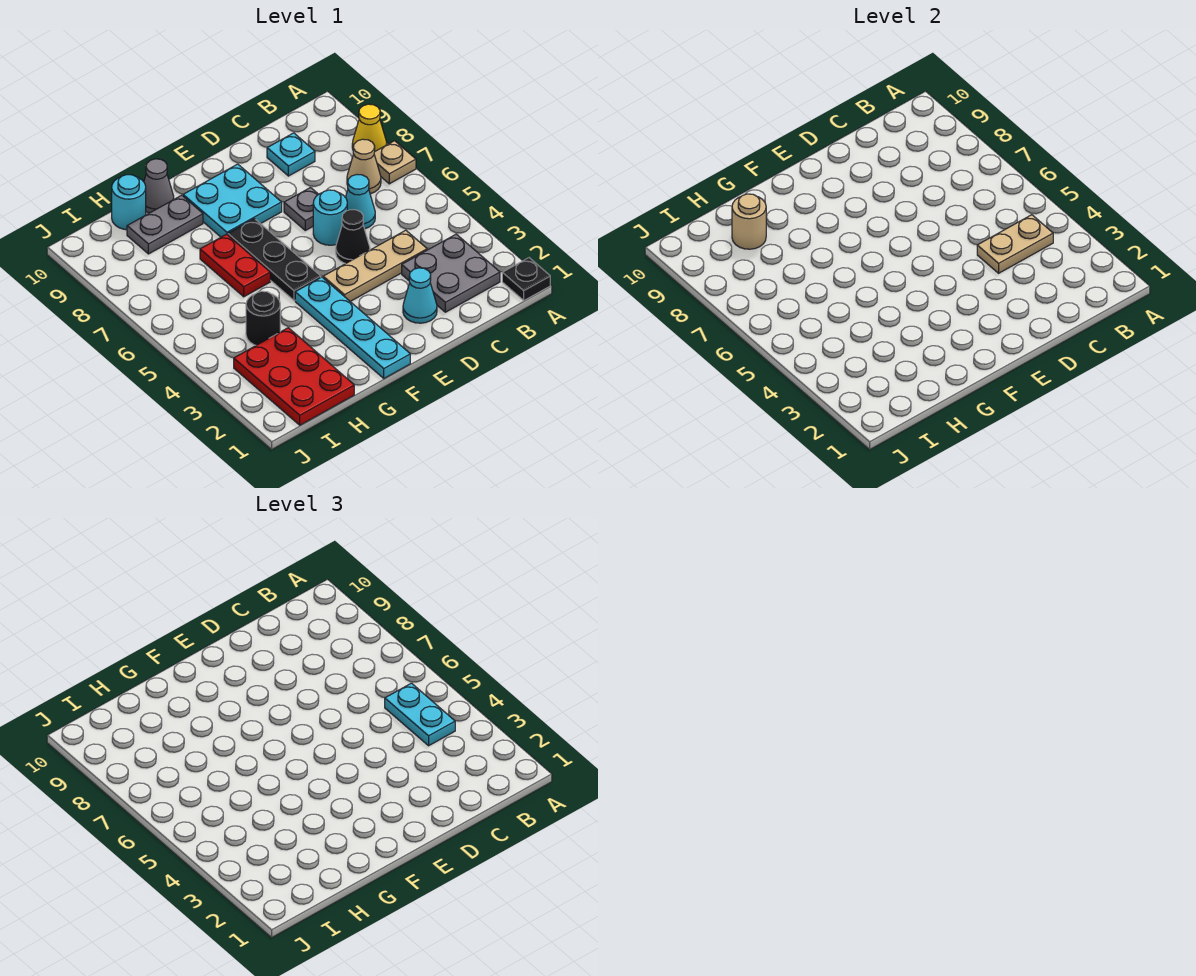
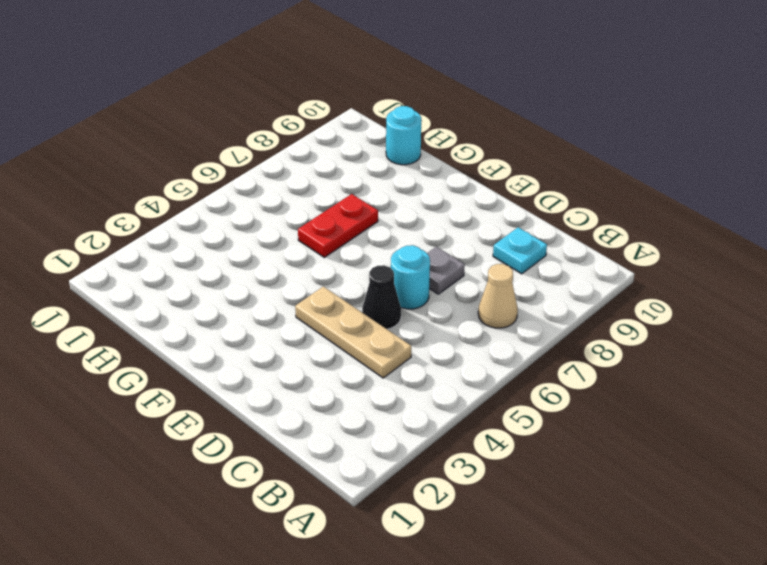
none -> black plate A1 level 1
none -> tan plate A7 level 1
none -> yellow cone A8 level 1

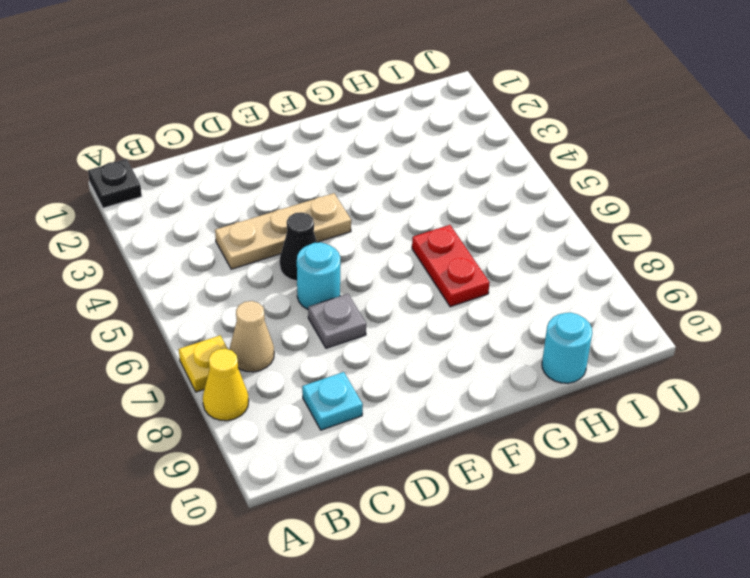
yellow plate A7 level 1 -> tan plate A7 level 1
none -> grey plate B2:C3 level 1
none -> cyan cone C6 level 1
none -> cyan cone D2 level 1

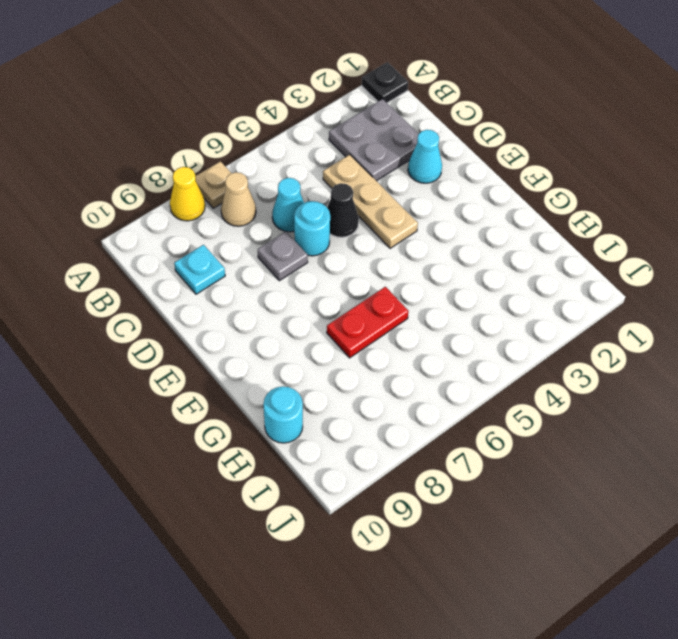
none -> cyan plate E8:F9 level 1
none -> cyan plate F1:F4 level 1
none -> black plate F5:F7 level 1

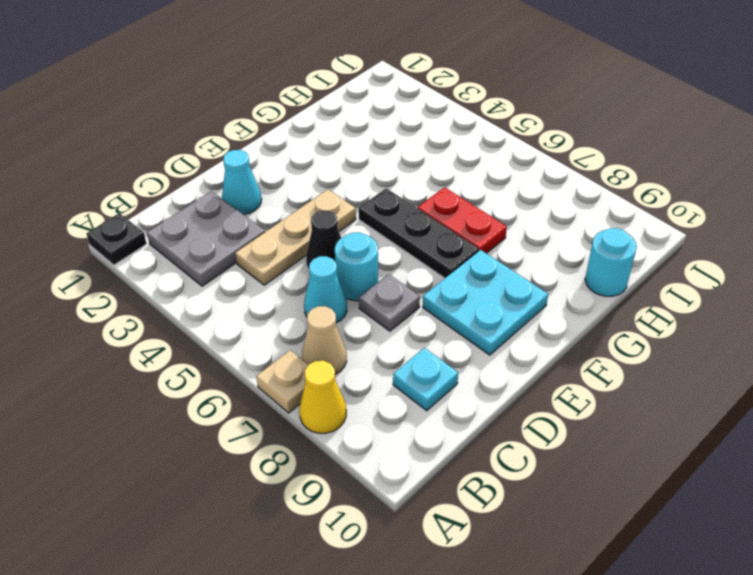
none -> cyan plate F1:F4 level 1
none -> grey plate G9:H9 level 1
none -> grey cone G10 level 1

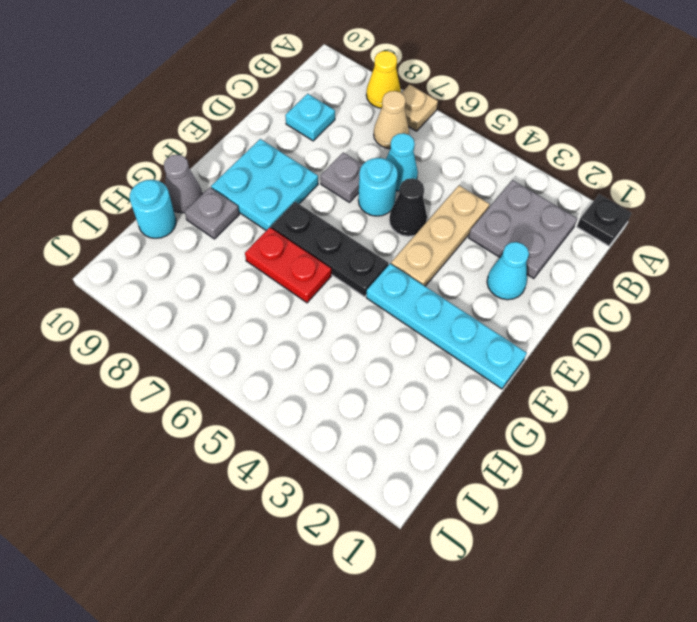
grey plate G9 level 1 -> grey plate G9:H9 level 1
none -> red plate H1:I3 level 1
none -> black round brick H4 level 1
none -> tan plate B4:C4 level 2

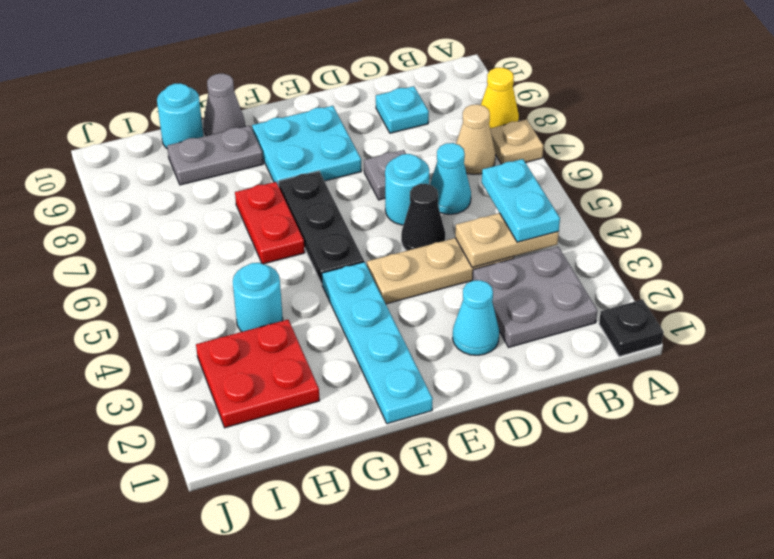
red plate H2:I3 level 1 -> red plate H1:I3 level 1
cyan round brick H4 level 1 -> black round brick H4 level 1
none -> tan round brick H9 level 2

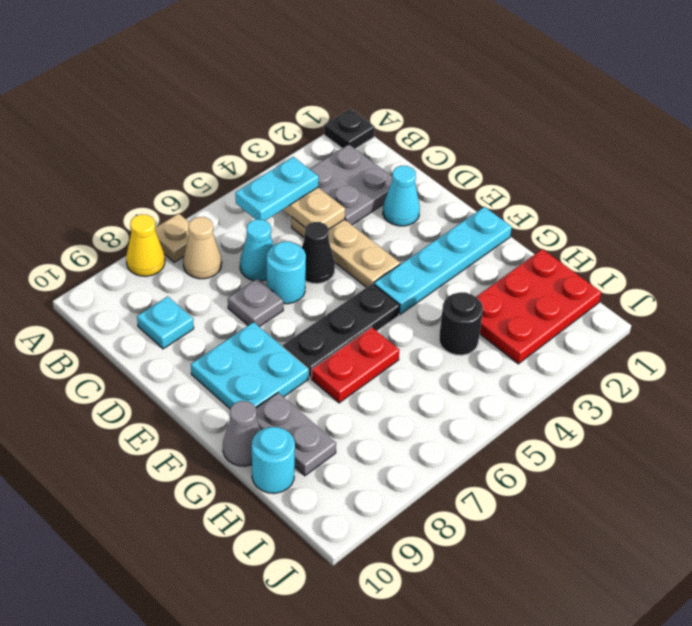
none -> tan round brick H9 level 2

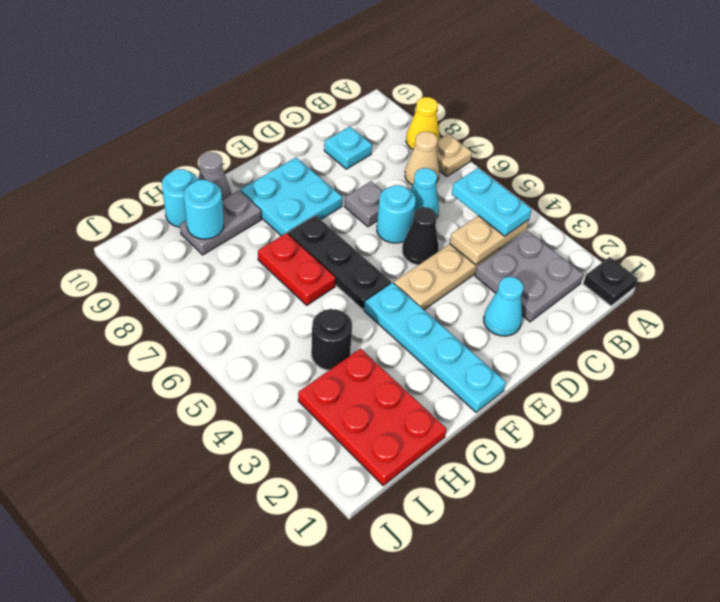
cyan round brick H9 level 2 -> tan round brick H9 level 2

